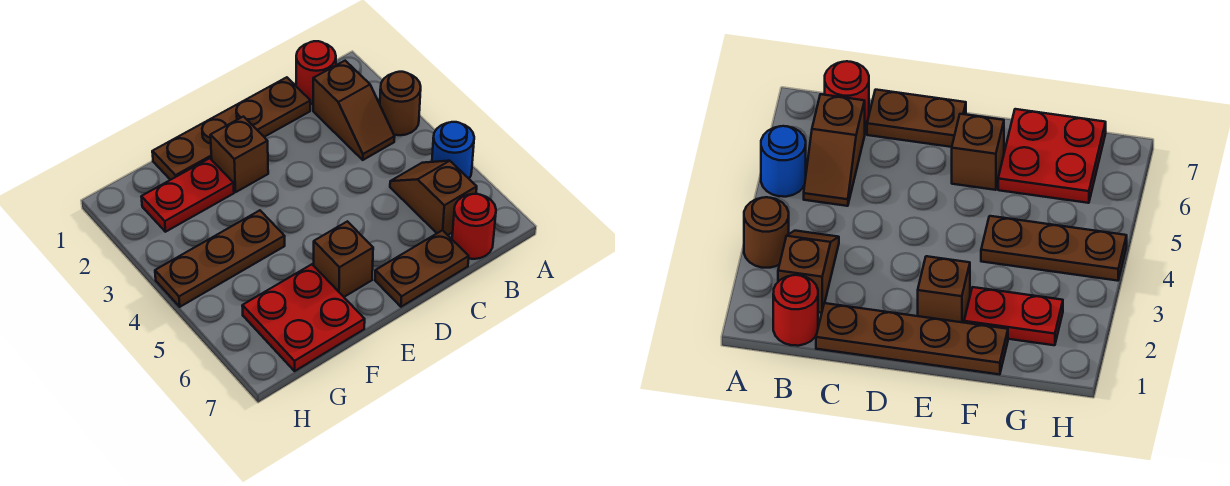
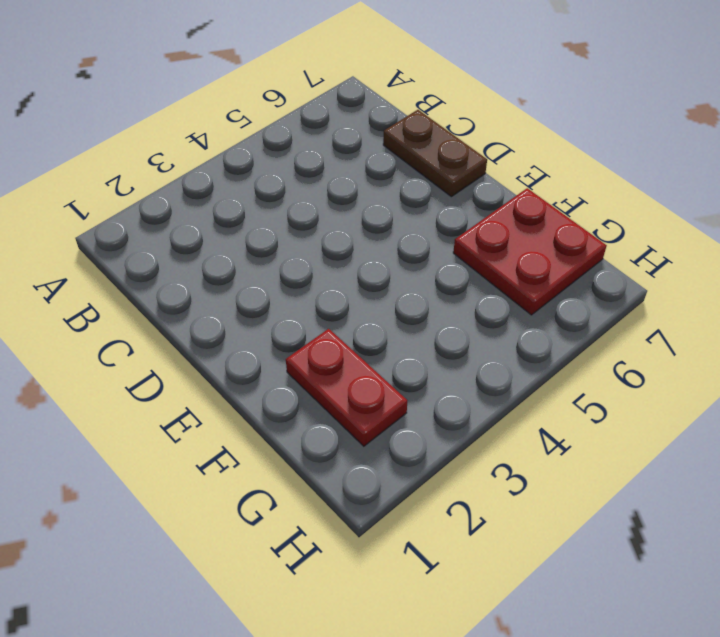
none -> brown round brick A3 level 1
none -> blue round brick A5 level 1
none -> red round brick B1 level 1

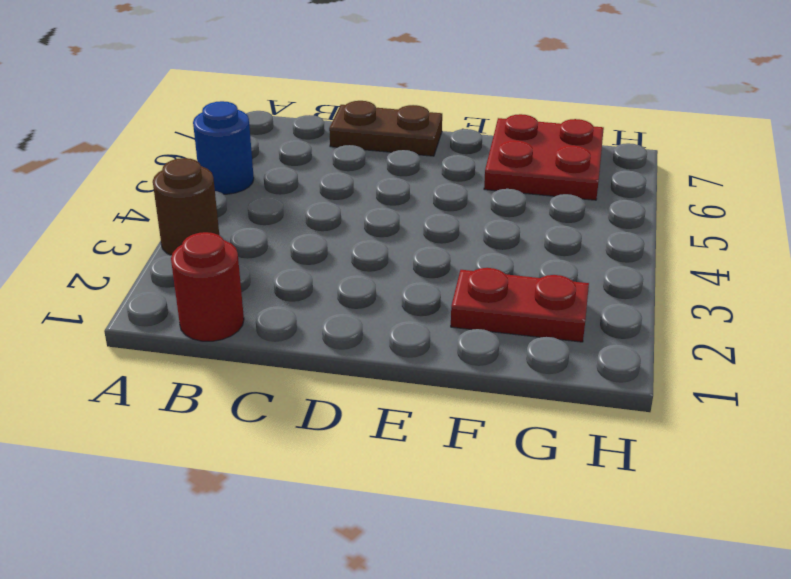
none -> brown slope B2:B3 level 1 top 2
none -> brown slope B5:B6 level 1 top 6
none -> red round brick B7 level 1

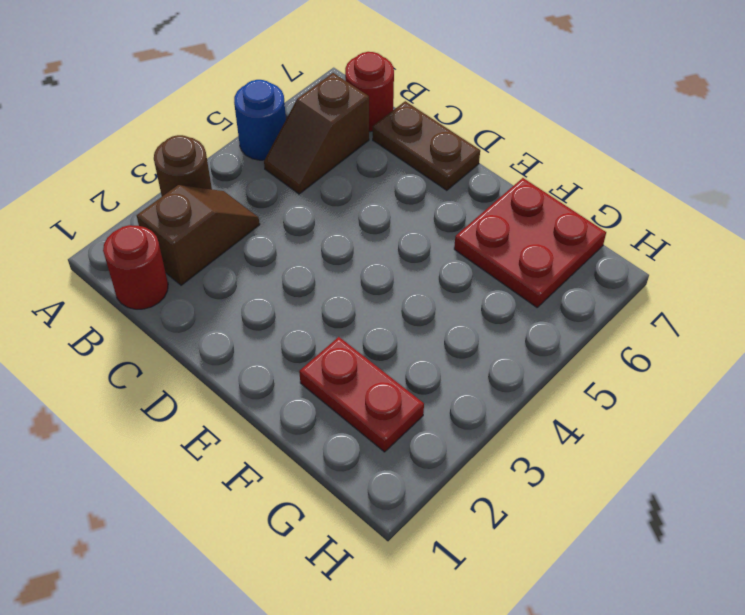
none -> brown plate C1:F1 level 1
none -> brown brick E2 level 1
none -> brown brick E6 level 1

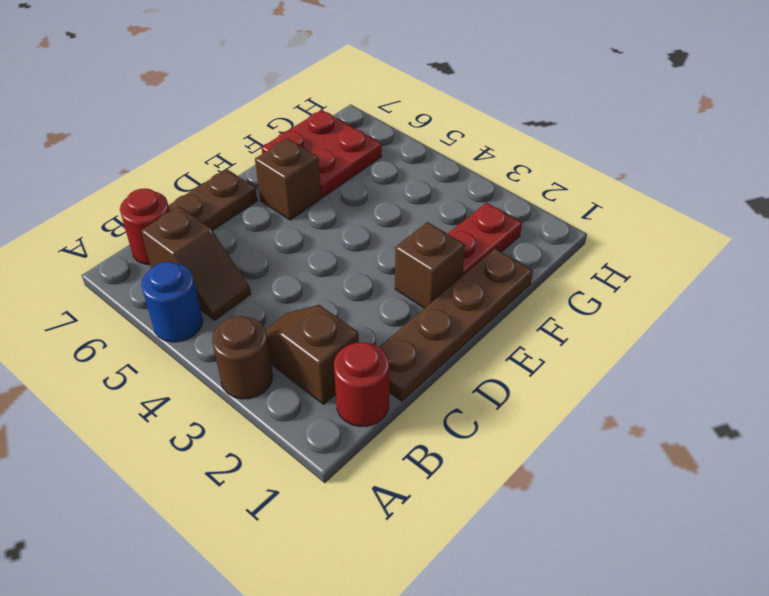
none -> brown plate F4:H4 level 1

